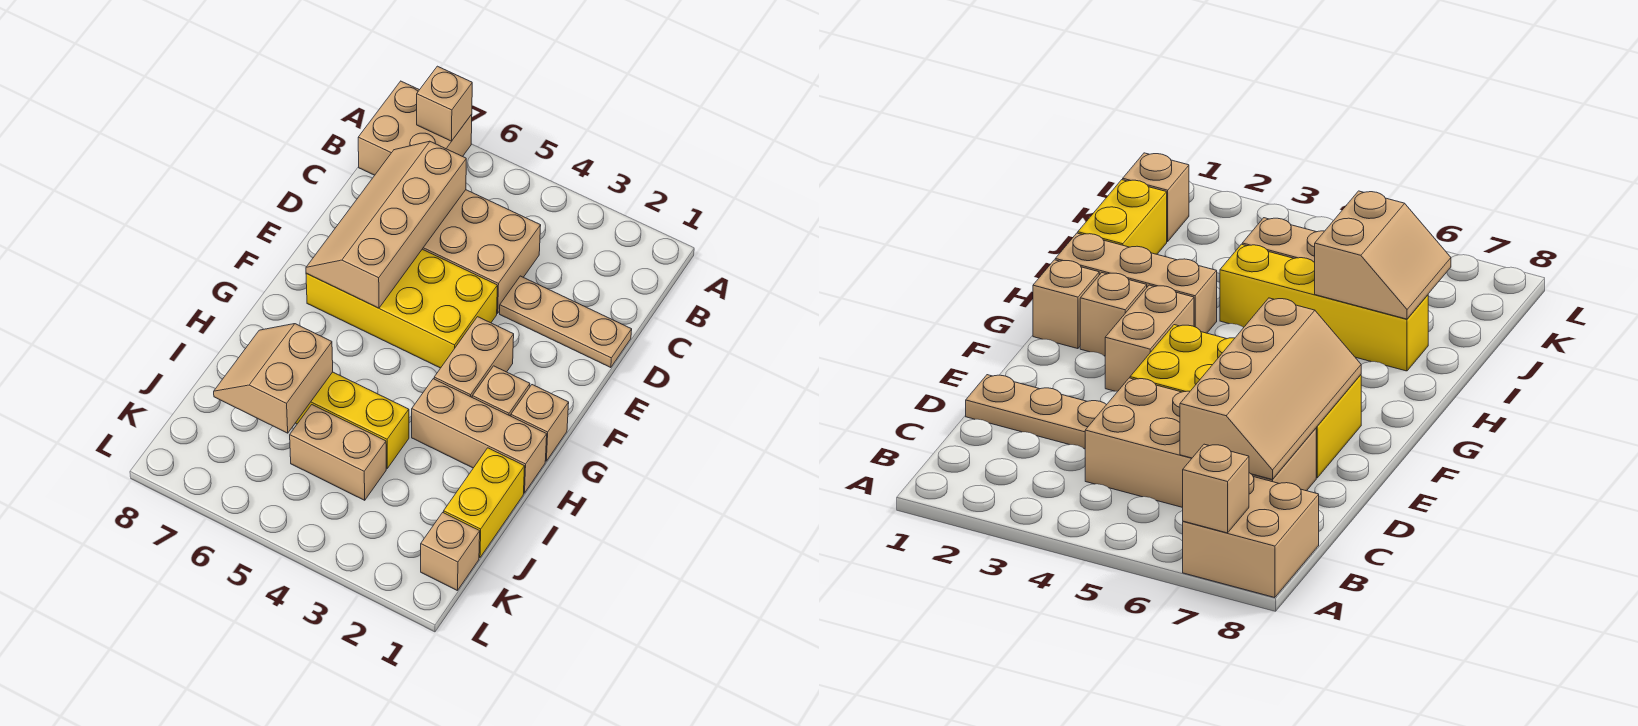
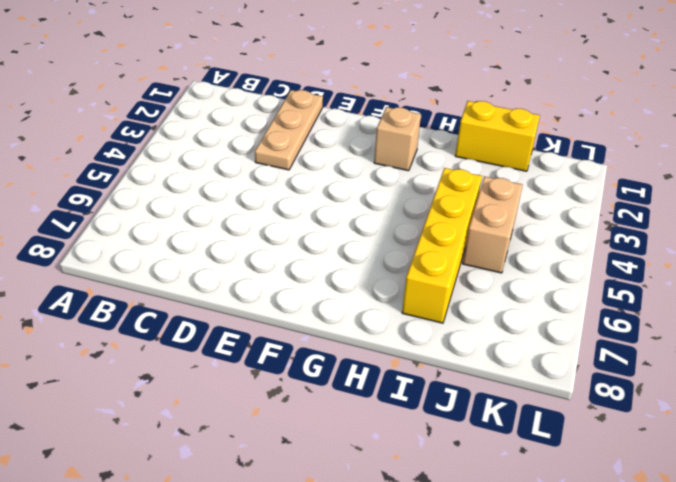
none -> tan brick A7:B8 level 1
none -> tan brick C4:D7 level 1
none -> yellow brick E4:F7 level 1

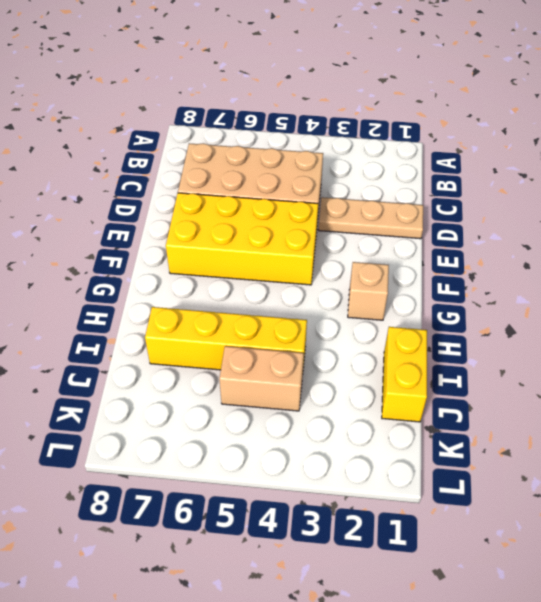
none -> tan brick A7:B8 level 1
none -> tan brick F3:G3 level 1
none -> tan brick G1 level 1

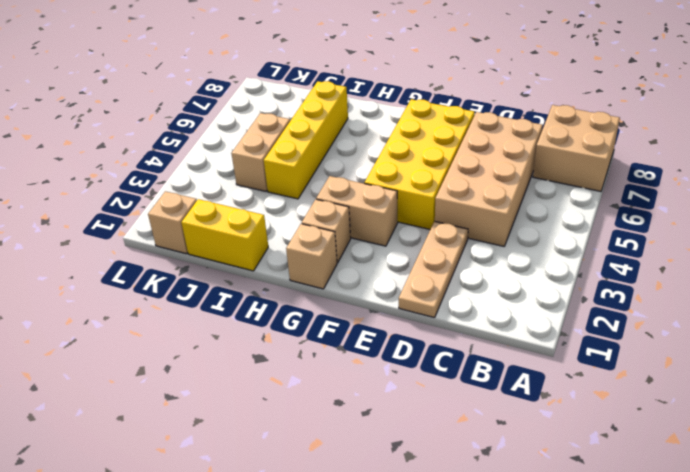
none -> tan brick H1:H3 level 1
none -> tan brick A7 level 2
none -> tan slope C6:F7 level 2 top 6

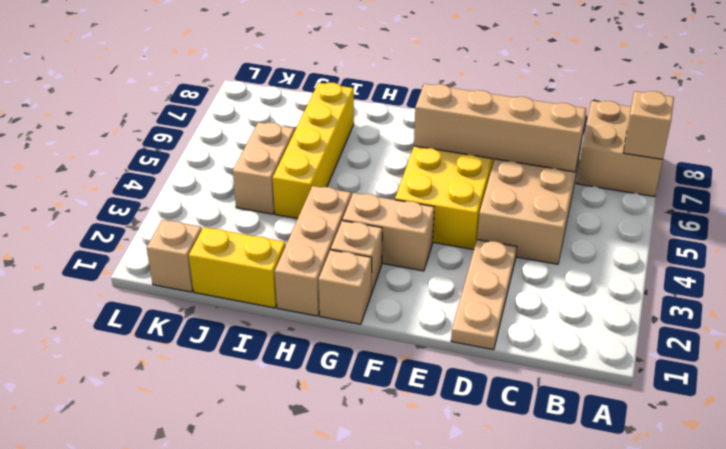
none -> tan slope I6:J7 level 2 top 6

